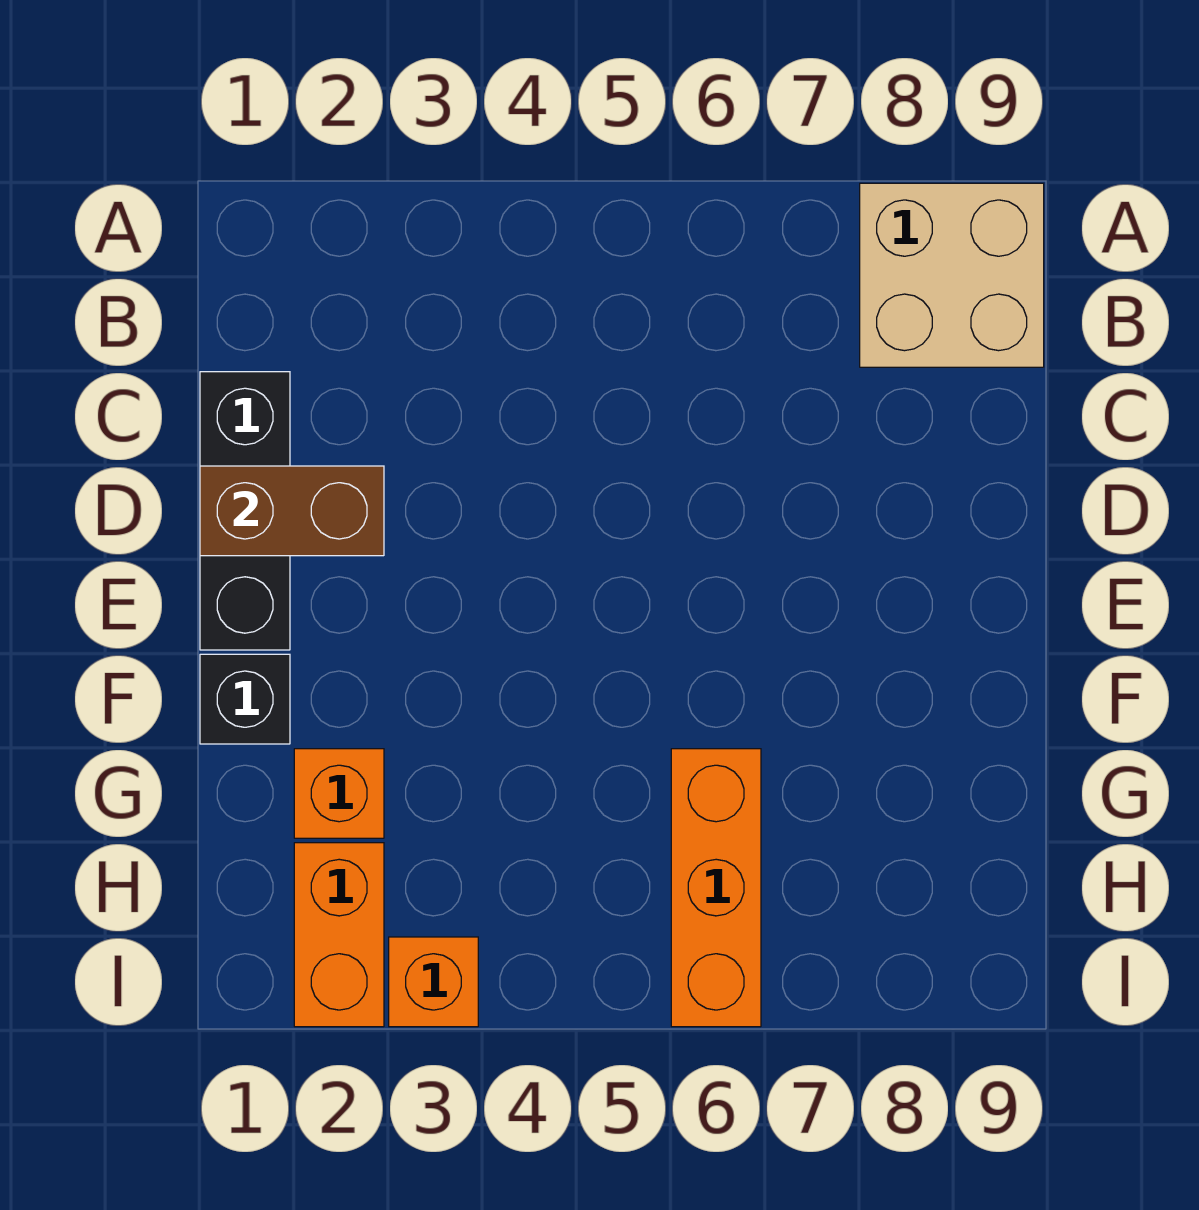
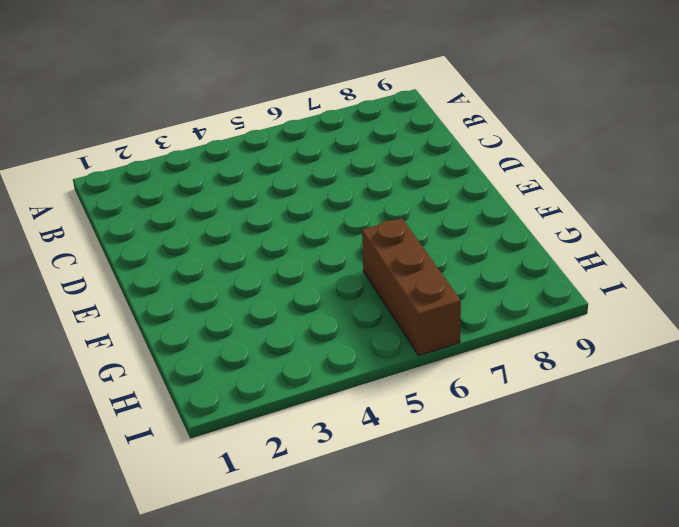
brown brick G6:I6 level 1 -> orange brick G6:I6 level 1
none -> tan brick A8:B9 level 1
none -> black brick C1:E1 level 1

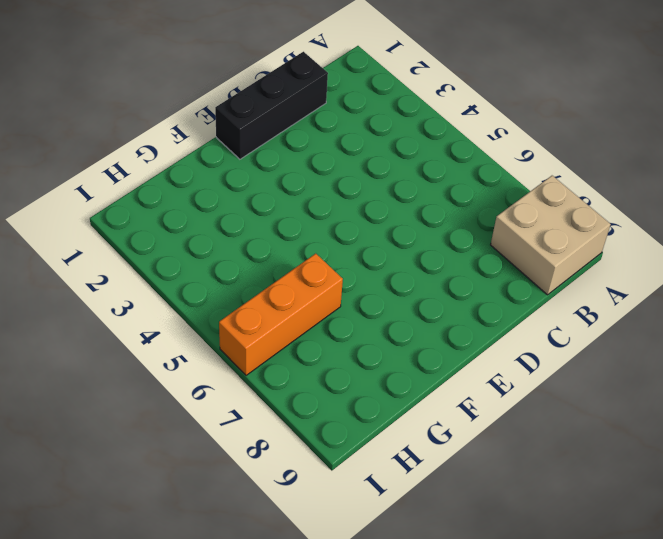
none -> black brick F1 level 1
none -> orange brick G2 level 1

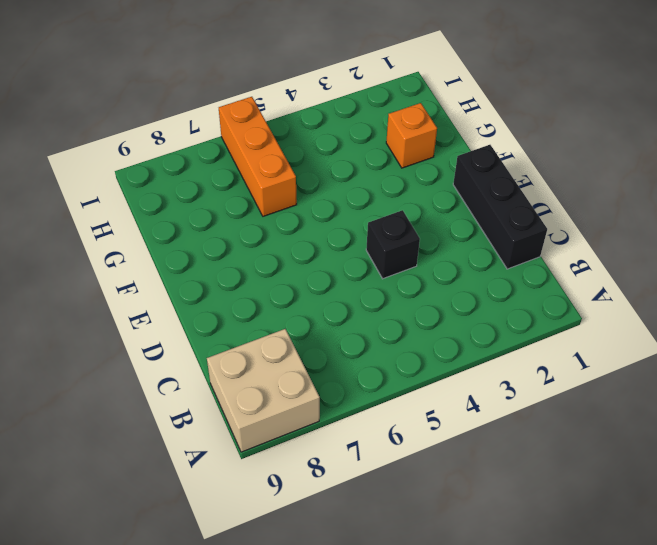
black brick D4 level 1 -> black brick F1 level 1
none -> orange brick H2:I2 level 1
none -> orange brick I3 level 1

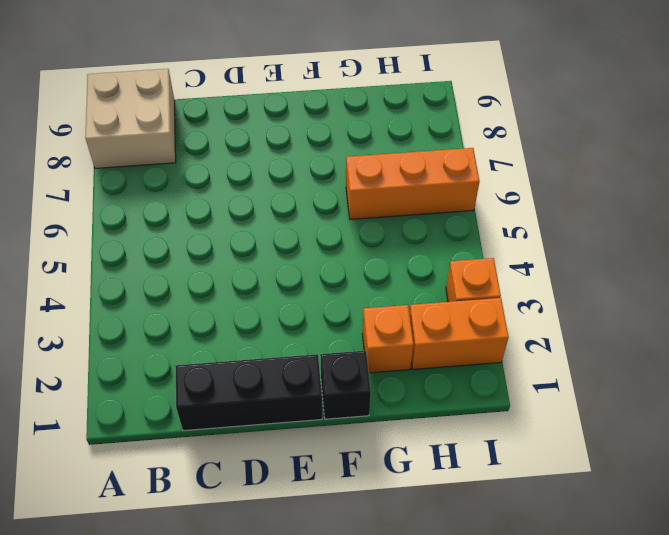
none -> brown brick D1:D2 level 2

